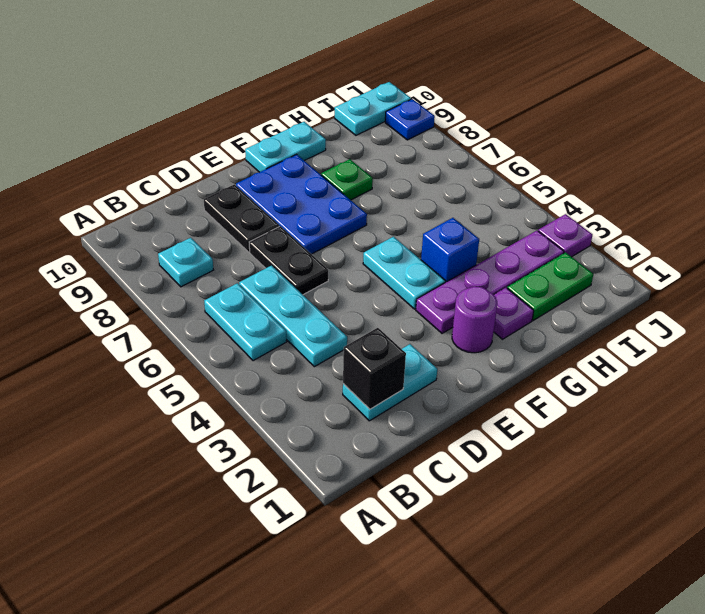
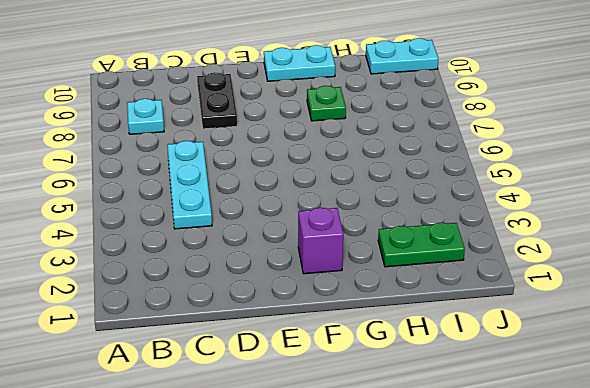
purple brick F2 level 1 -> purple round brick F2 level 1
none -> cyan plate B5:B6 level 1
none -> cyan plate C2:D2 level 1
none -> black plate D6:D7 level 1

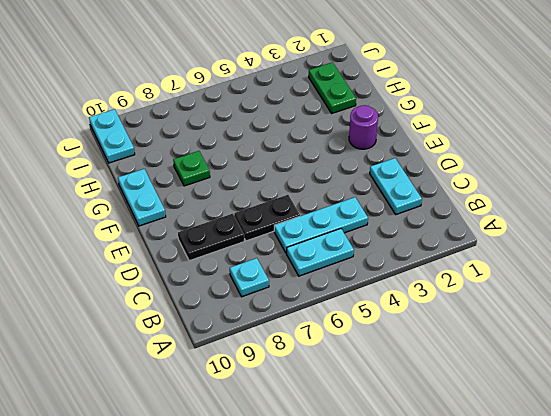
none -> blue plate E7:F9 level 1
none -> purple plate F3:I3 level 1
none -> cyan plate F4:F5 level 1

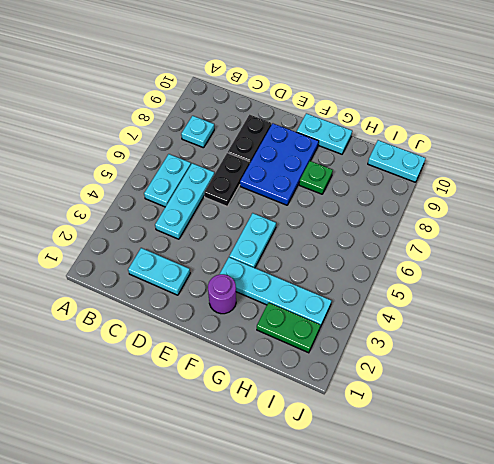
cyan plate F3:I3 level 1 -> purple plate F3:I3 level 1
none -> purple plate G2 level 1
none -> blue brick G4 level 1
none -> purple plate J3 level 1

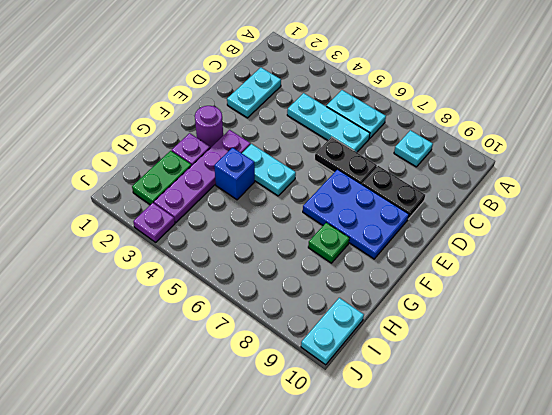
none -> cyan plate F10:G10 level 1
none -> blue plate J9 level 1
none -> black brick C2 level 2

